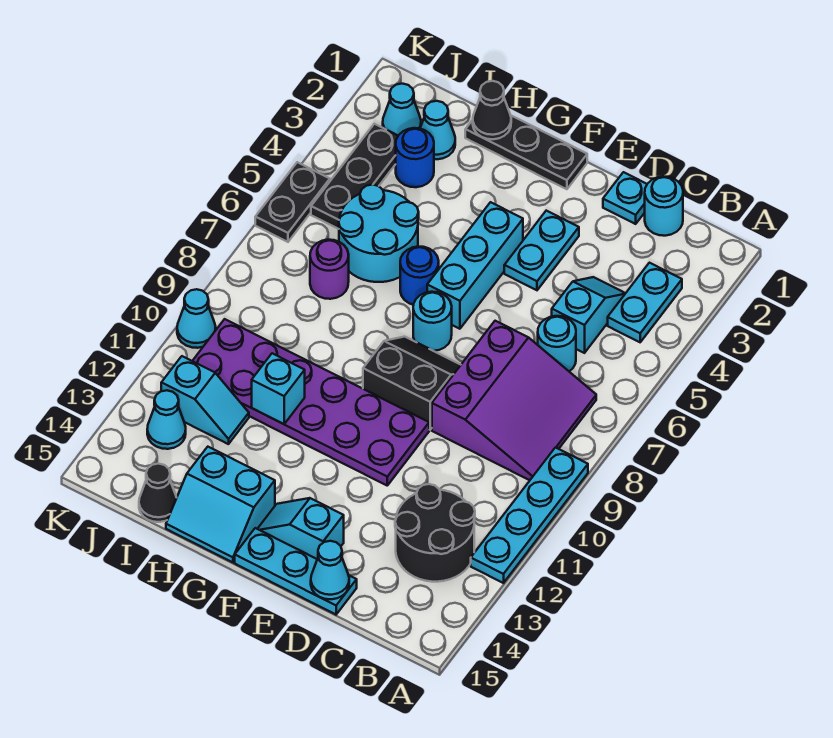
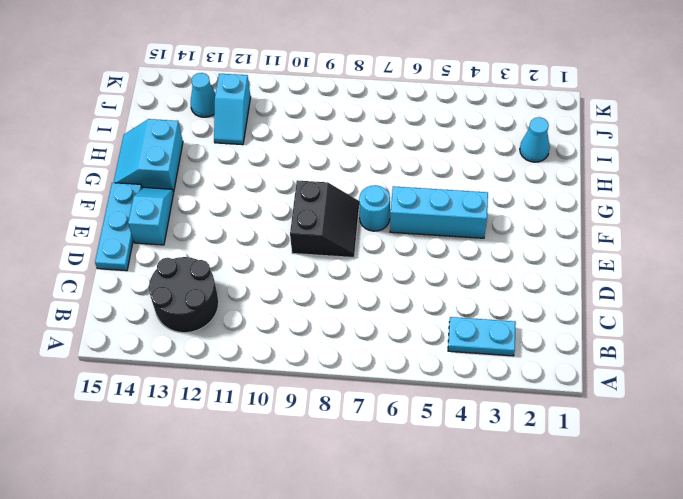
none -> cyan plate A9:A12 level 1
none -> purple slope B7:D9 level 1 top D
none -> cyan round brick C1 level 1
none -> cyan slope C4:C5 level 1 top 5

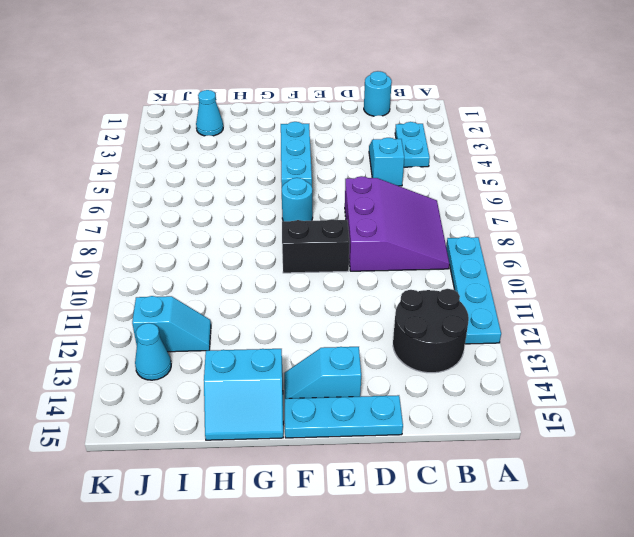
none -> cyan round brick C6 level 1
none -> cyan plate D1 level 1
none -> cyan plate E3:E4 level 1
none -> purple plate E10:J11 level 1

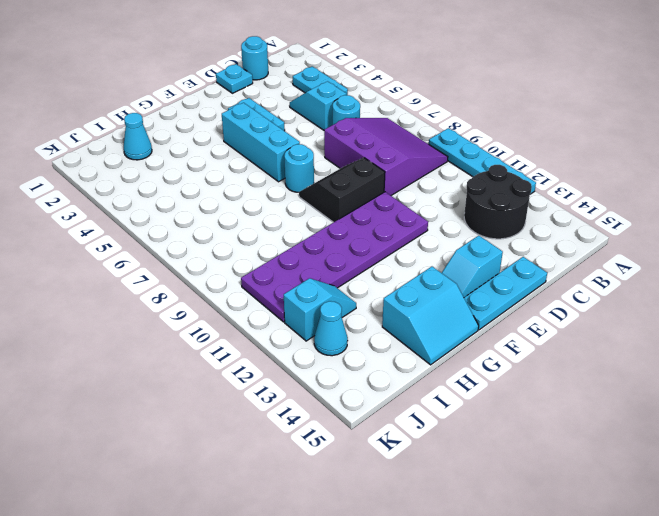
none -> black plate F1:H1 level 1
none -> blue round brick G6 level 1
none -> cyan round brick H5:I6 level 1
none -> blue round brick I3 level 1

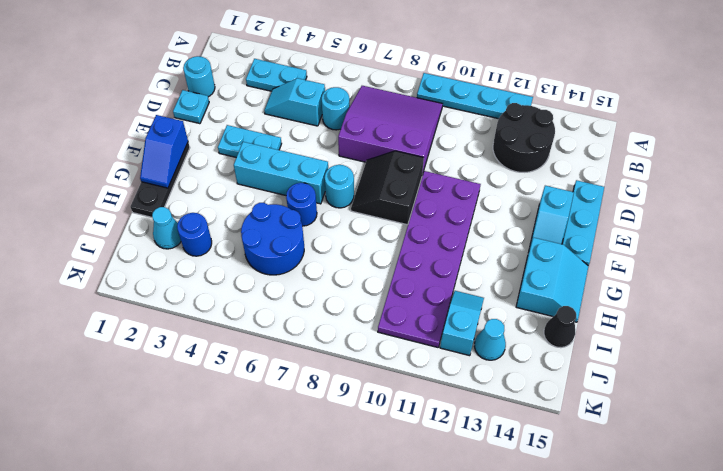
blue slope F1:G1 level 2 top F -> none
blue round brick H5:I6 level 1 -> cyan round brick H5:I6 level 1
none -> purple round brick I7 level 1
none -> cyan cone J2 level 1
none -> black plate J3:J5 level 1
none -> black plate K5:K6 level 1

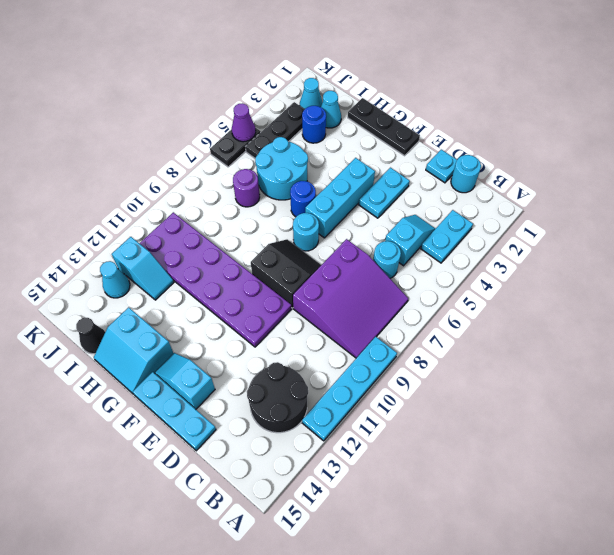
purple cone K5 level 2 -> none
none -> cyan cone K10 level 1
none -> cyan cone D15 level 2
none -> black cone H1 level 2
none -> cyan brick H11 level 2

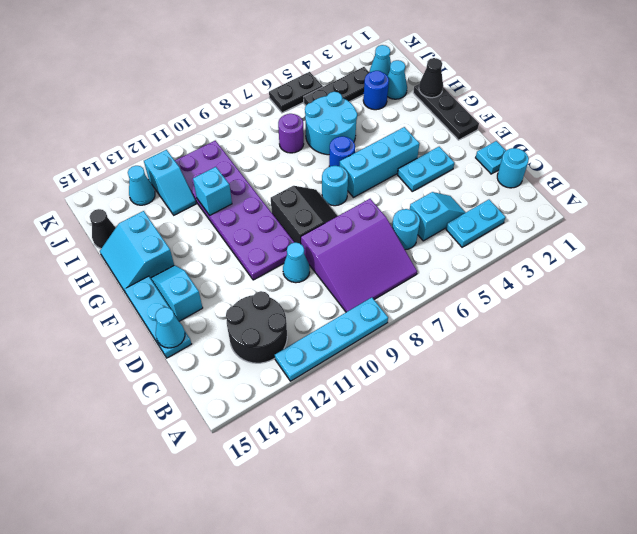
cyan cone D10 level 1 -> cyan cone K10 level 1

